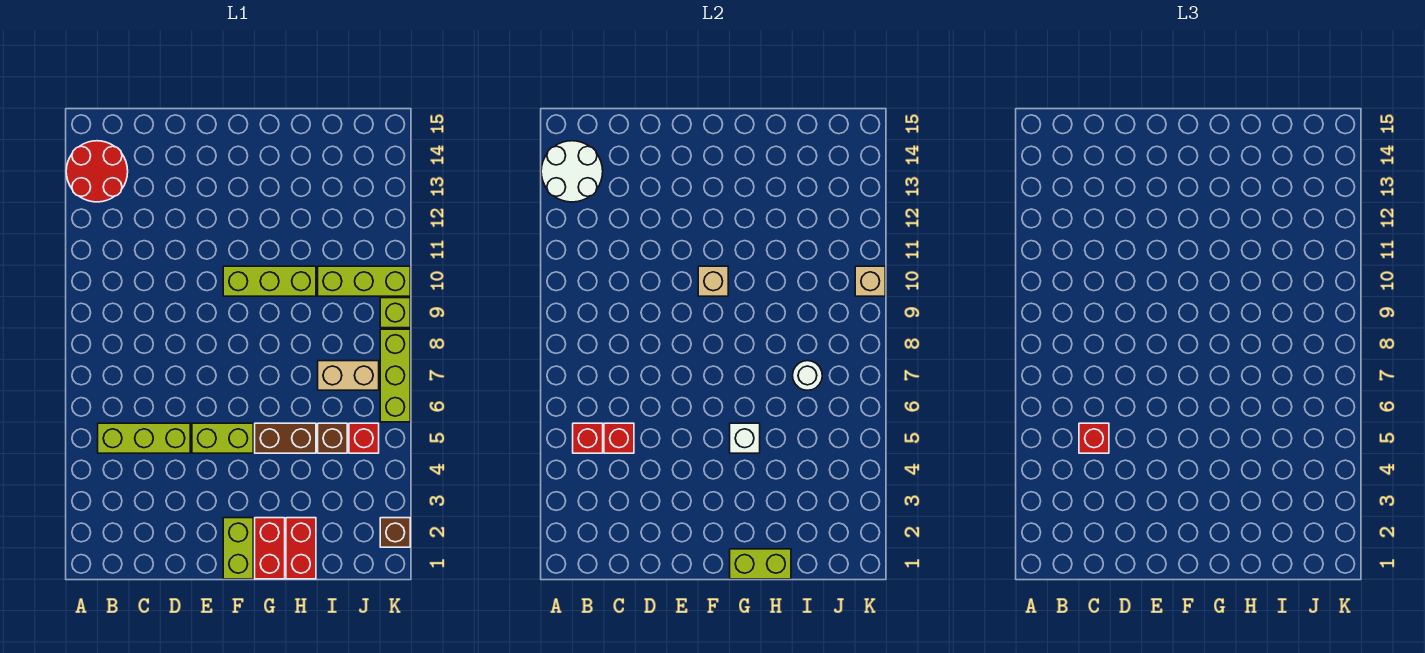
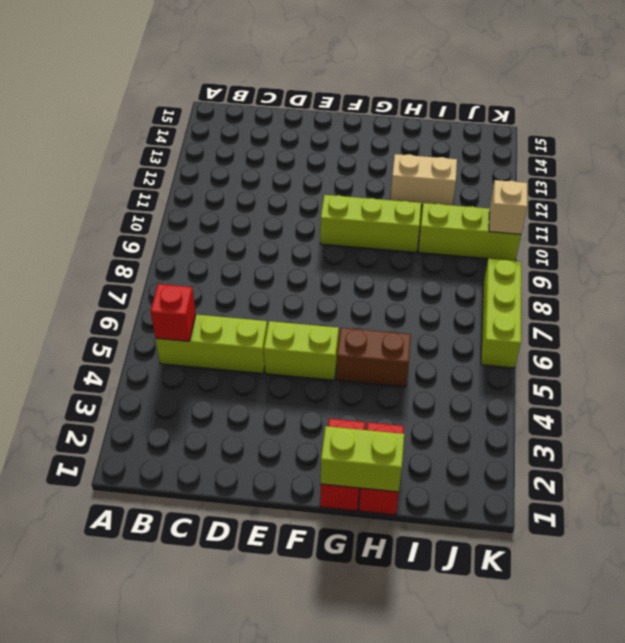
tan brick H12:I12 level 1 -> tan brick I7:J7 level 1
none -> red round brick A13:B14 level 1
none -> lime brick F1:F2 level 1
none -> brown brick I5 level 1

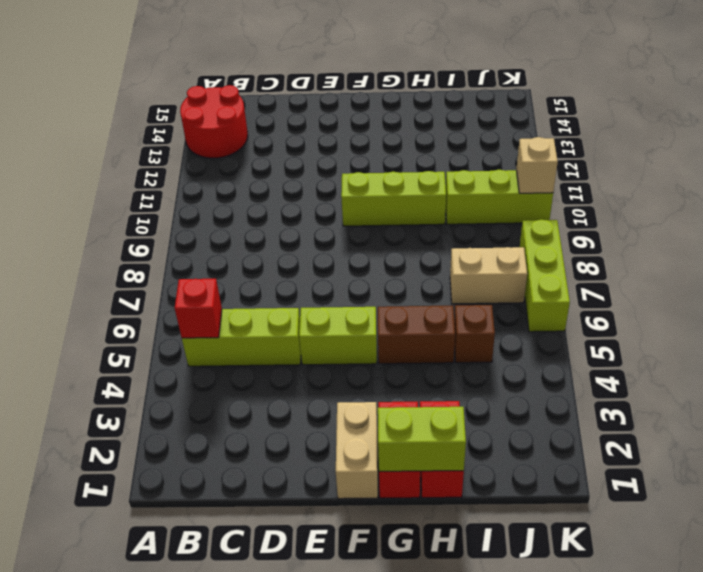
tan brick F1:F2 level 1 -> lime brick F1:F2 level 1
none -> red brick J5 level 1
none -> brown brick K2 level 1
none -> lime brick K9 level 1

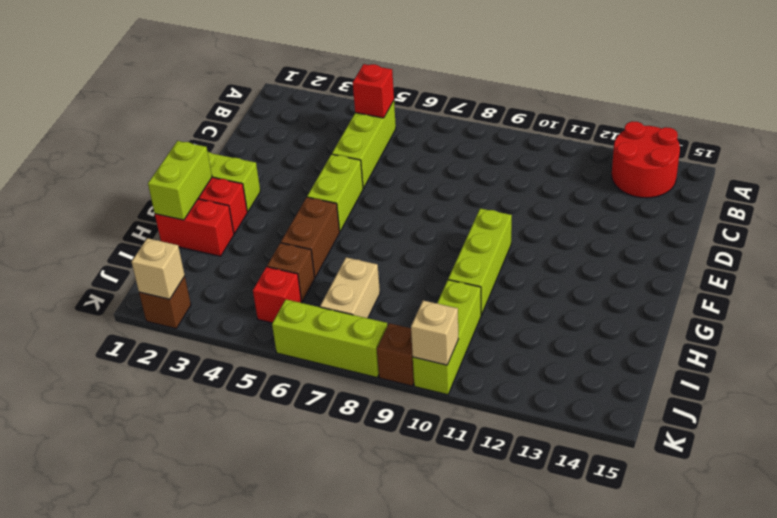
tan brick K2 level 2 -> tan brick F10 level 2
brown brick K9 level 1 -> lime brick K9 level 1
none -> white round brick A13:B14 level 2
none -> red brick C5 level 2
none -> white brick G5 level 2

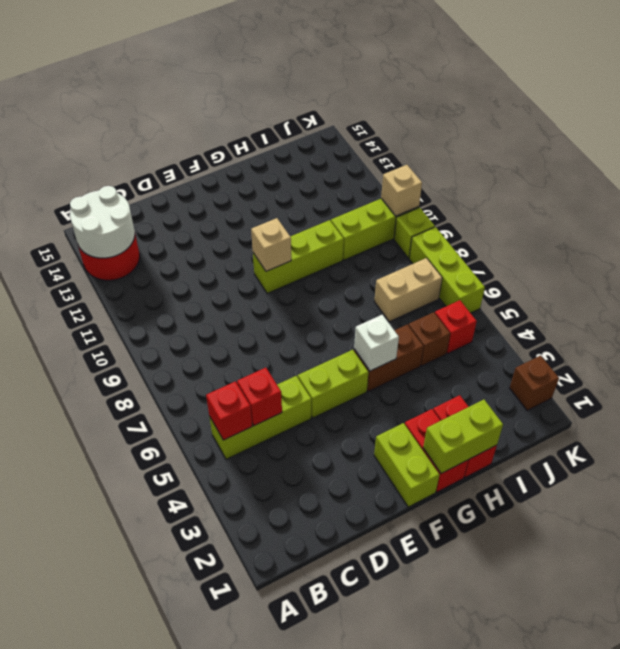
none -> white round brick I7 level 2
none -> red brick C5 level 3

